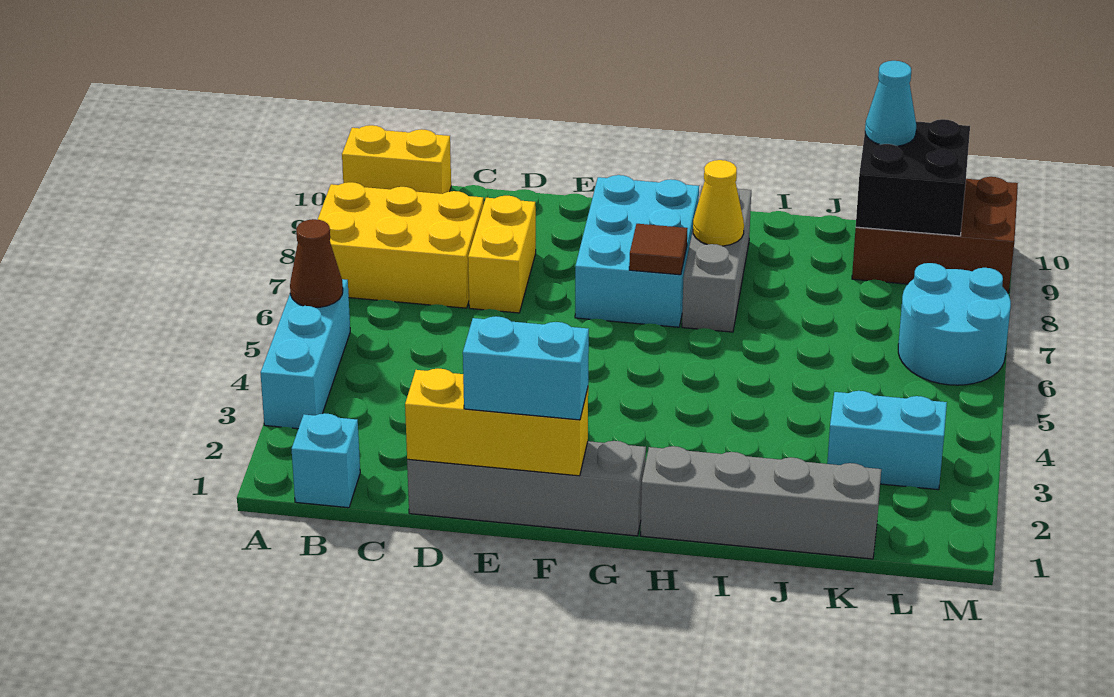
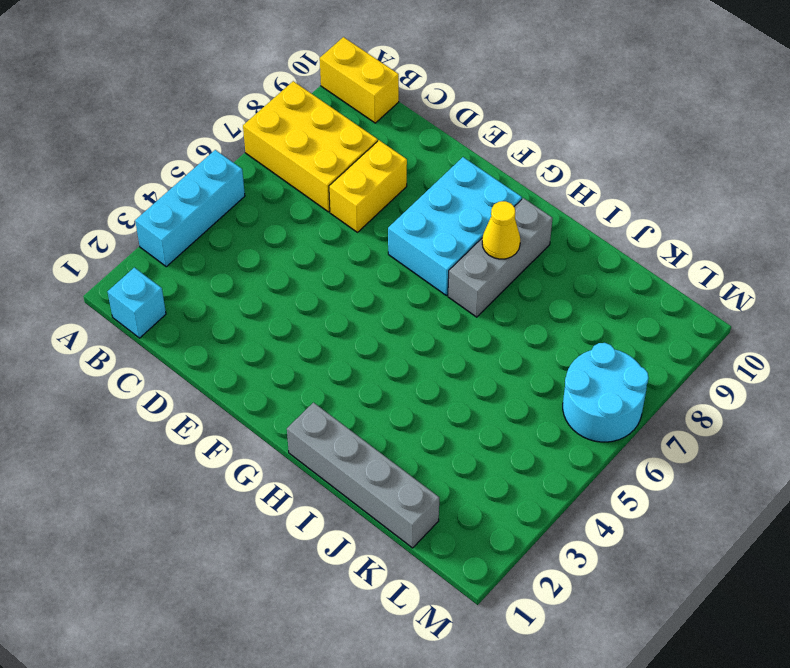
none -> grey brick D1:G1 level 1
none -> cyan brick K3:L3 level 1
none -> brown brick K9:M10 level 1

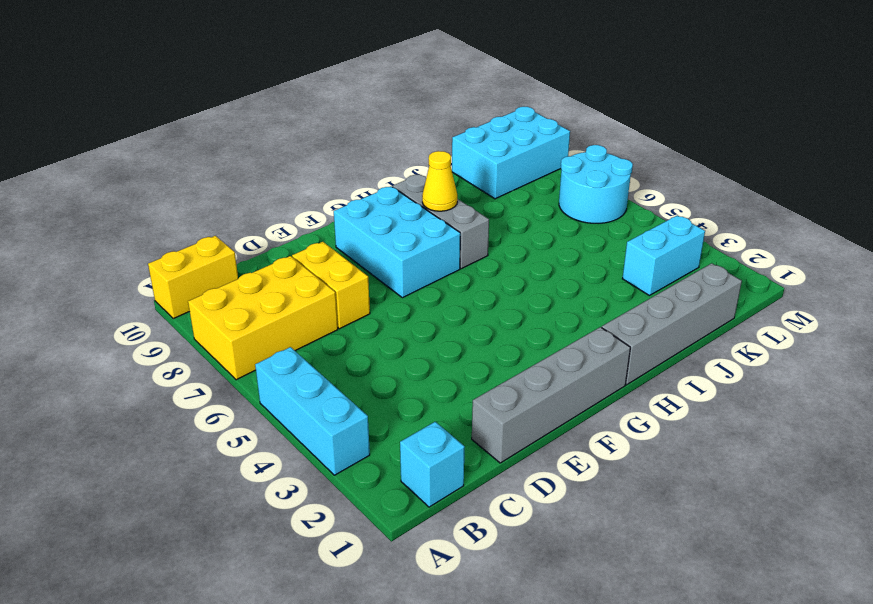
cyan brick K9:M10 level 1 -> brown brick K9:M10 level 1
none -> brown cone A5 level 2
none -> yellow brick D1:F1 level 2
none -> brown tile G7 level 2

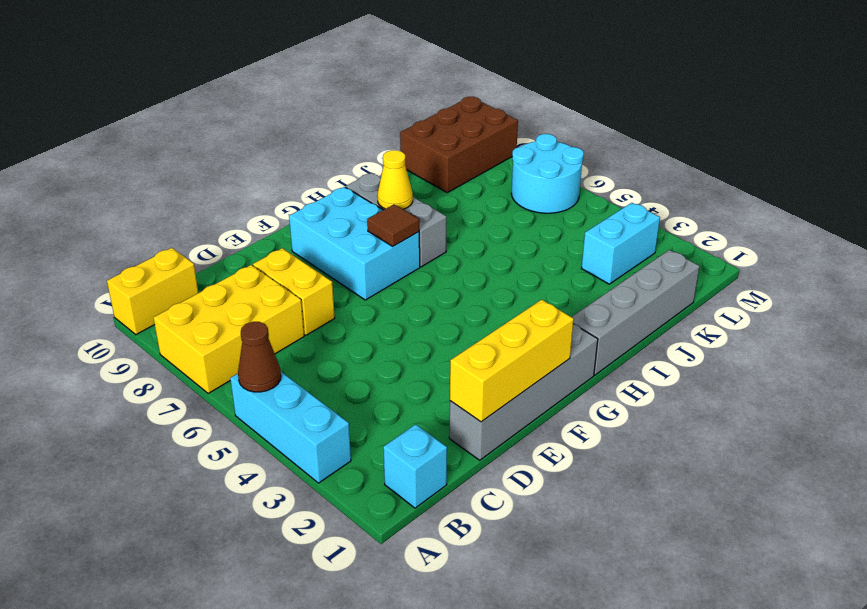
none -> black brick K9:L10 level 2
none -> cyan brick E1:F1 level 3
none -> cyan cone K10 level 3

